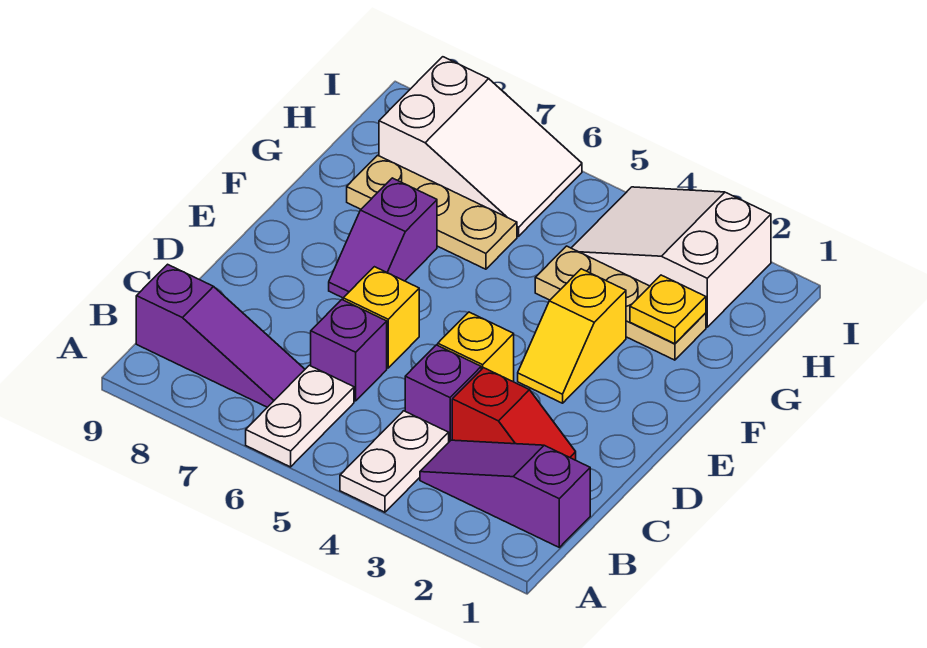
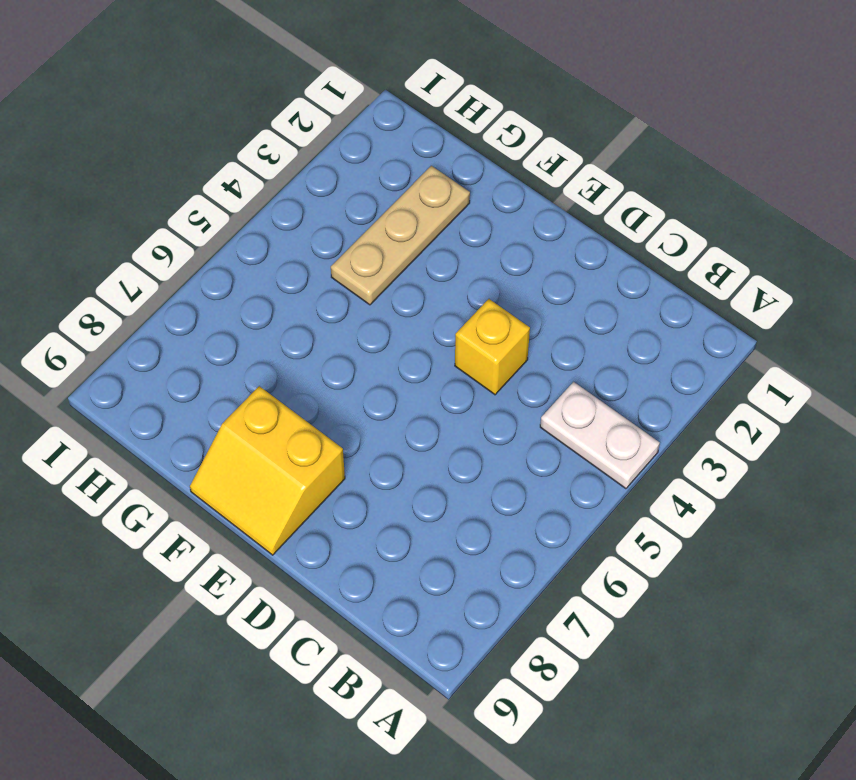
yellow slope E8:F9 level 1 top 8 -> none
none -> white plate A6:B6 level 1
none -> purple slope B1:B3 level 1 top 1
none -> purple slope B7:B9 level 1 top 9

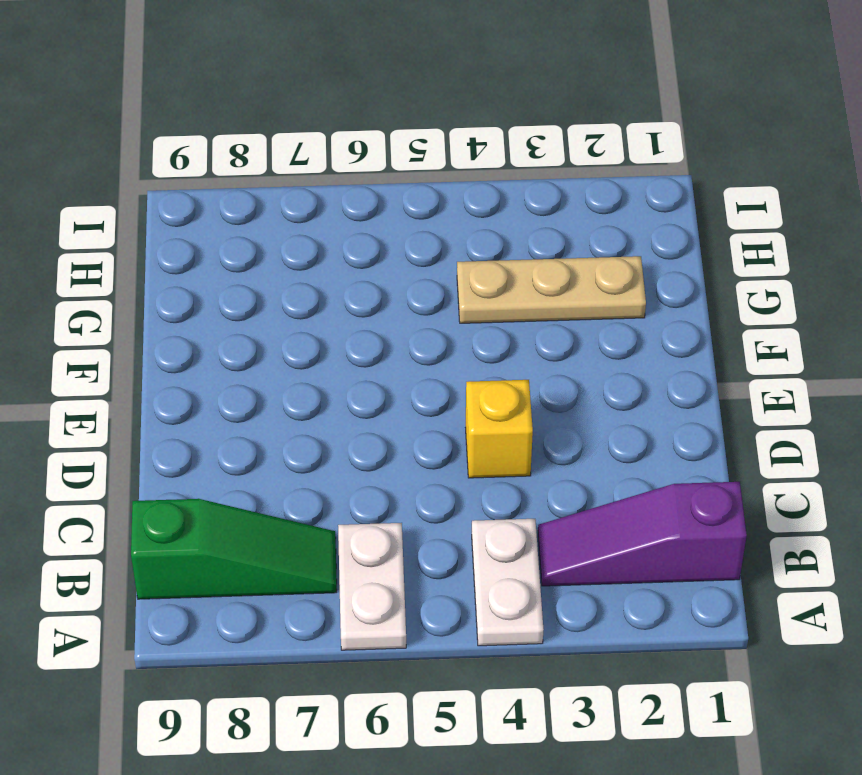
green slope B7:B9 level 1 top 9 -> purple slope B7:B9 level 1 top 9
none -> red slope C2:C3 level 1 top 3
none -> purple brick C4 level 1
none -> purple brick C6 level 1

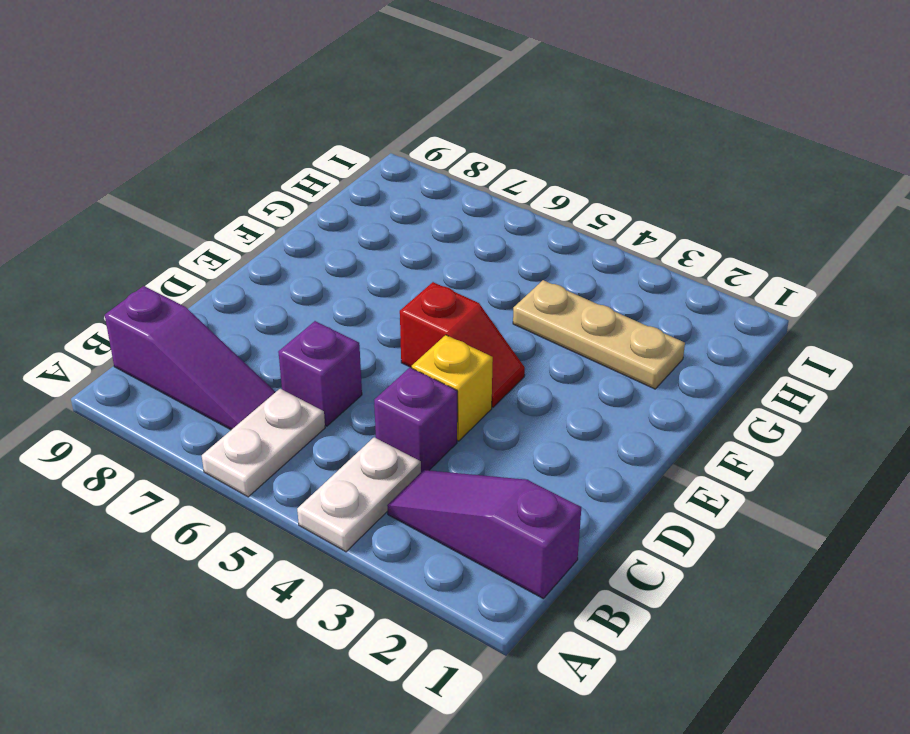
red slope E4:E5 level 1 top 5 -> red slope C2:C3 level 1 top 3
none -> yellow brick D6 level 1
none -> yellow slope E3:F3 level 1 top F
none -> purple slope E7:F7 level 1 top F

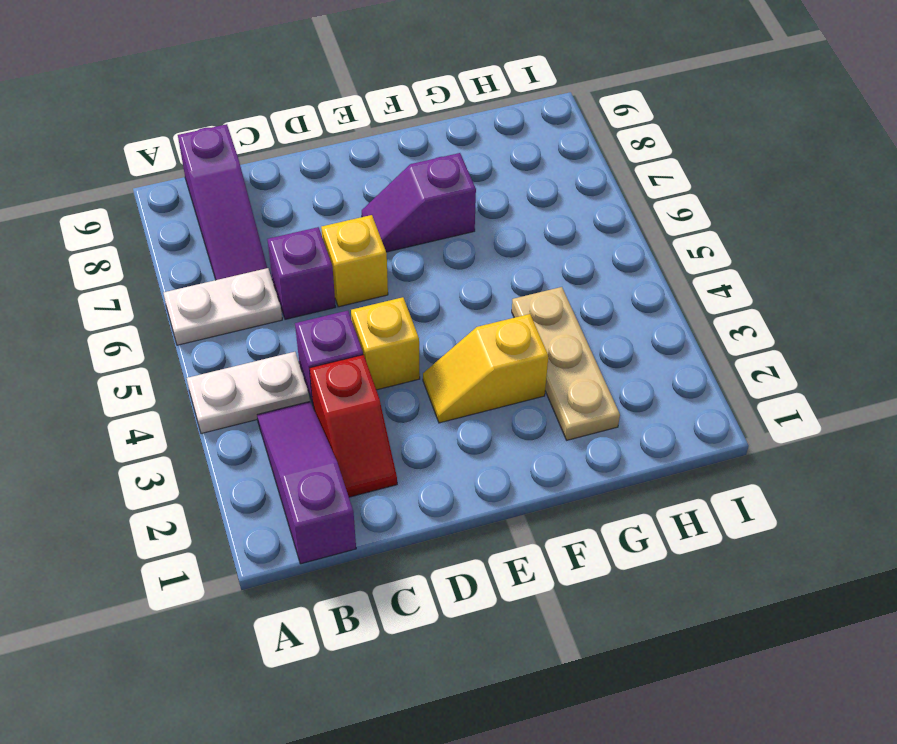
none -> tan plate G6:G8 level 1
none -> white slope H2:I4 level 1 top 2
none -> white slope H6:I8 level 1 top 8

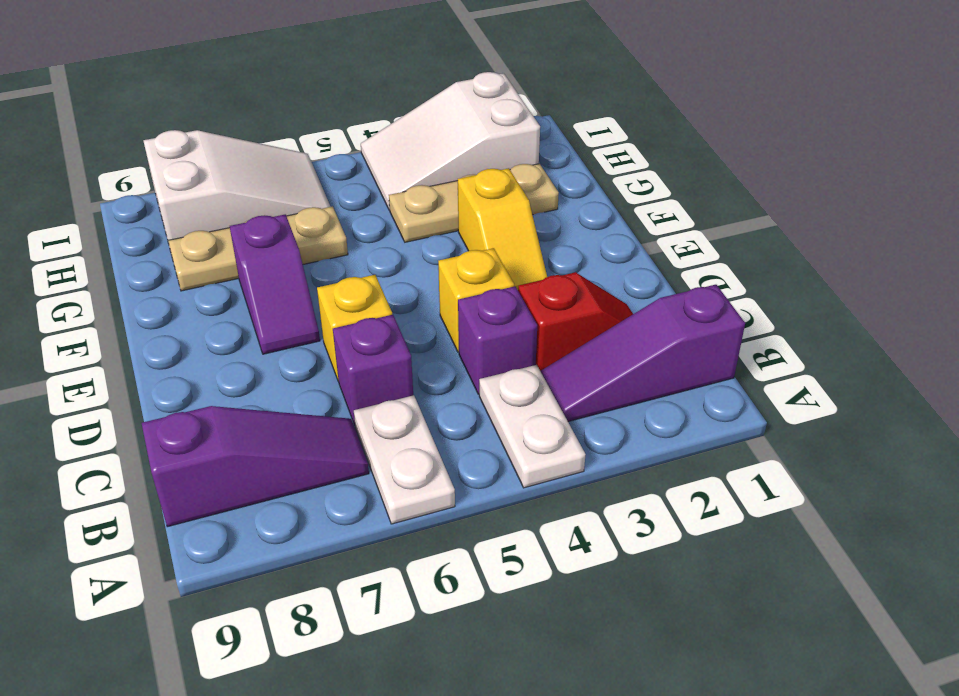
none -> yellow plate G2 level 2

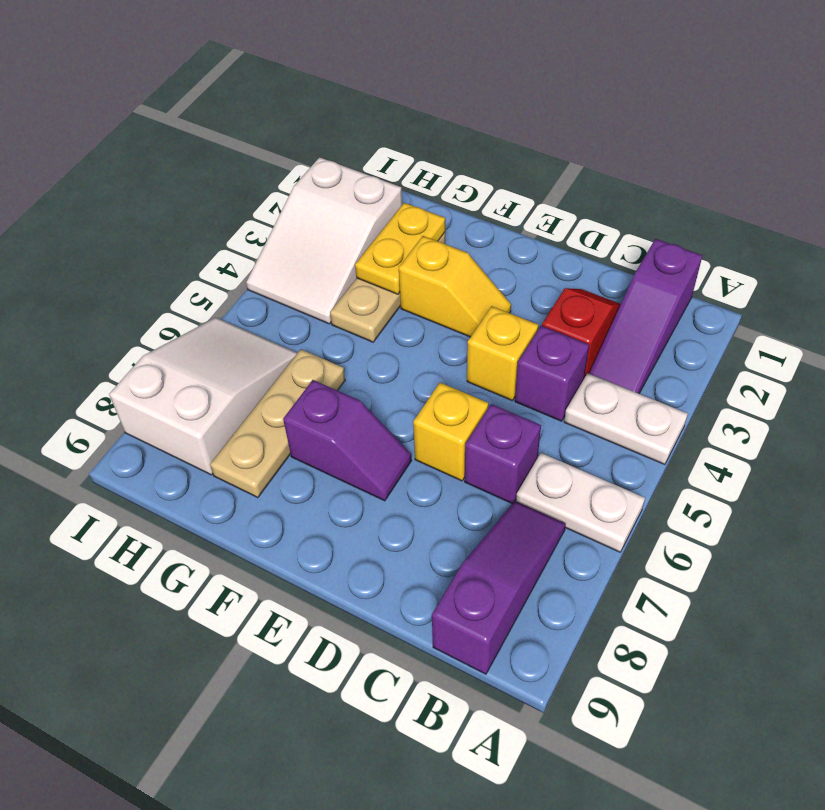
yellow plate G2:G3 level 2 -> yellow plate G2 level 2

